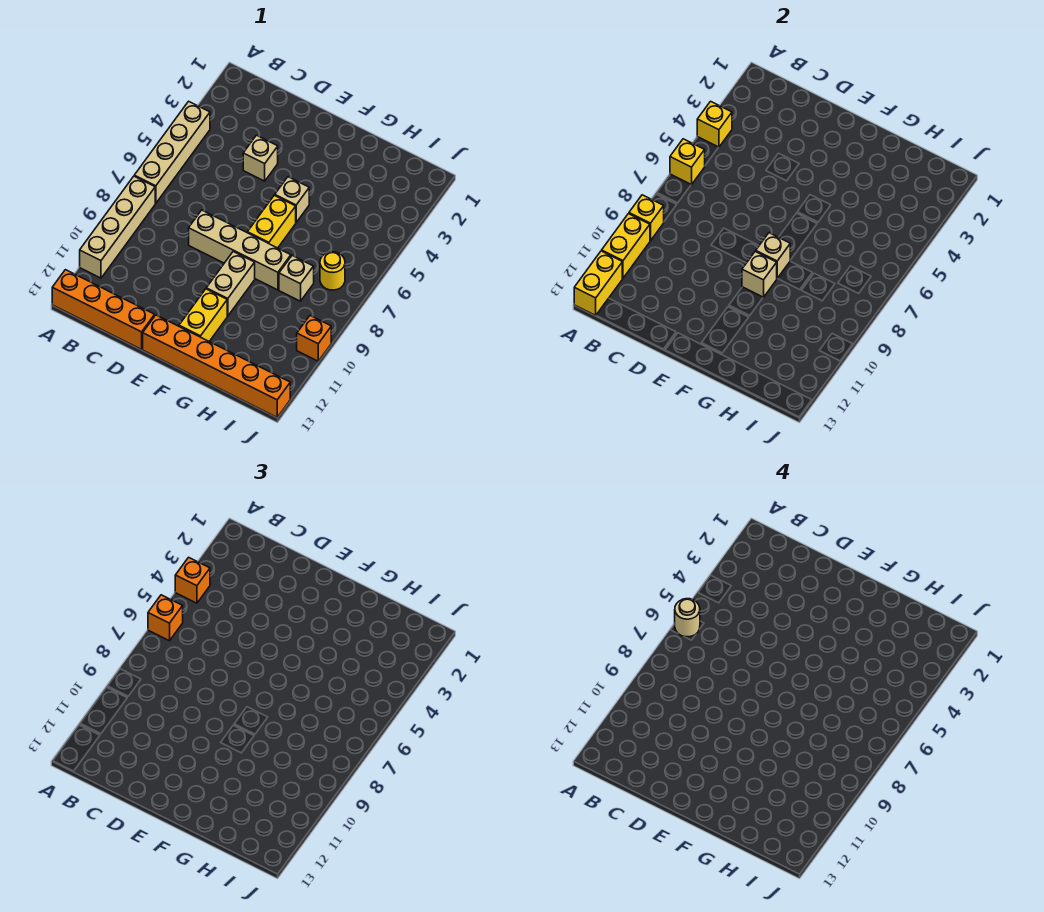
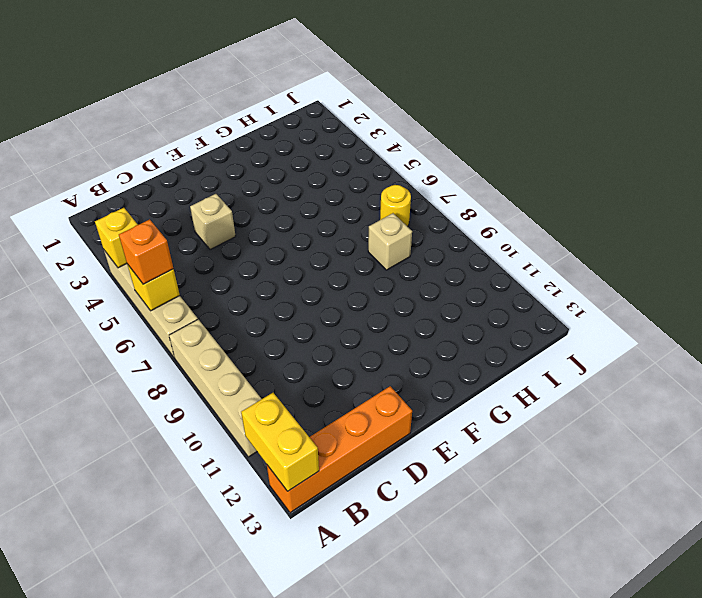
none -> tan brick D8:G8 level 1
none -> orange brick E13:J13 level 1
none -> tan brick F5 level 1

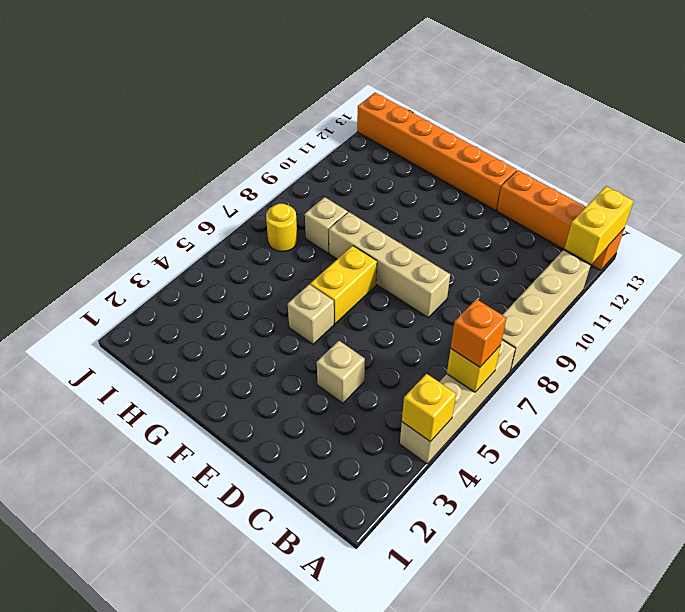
none -> tan brick F9:F10 level 1
none -> yellow brick F11:F12 level 1
none -> orange brick J10 level 1

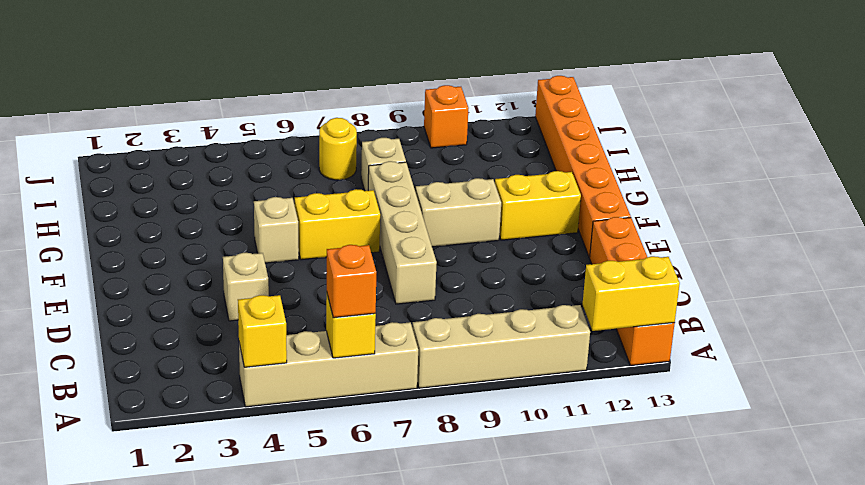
none -> yellow brick A9 level 2
none -> yellow brick A10:A11 level 2
none -> tan brick F8 level 2

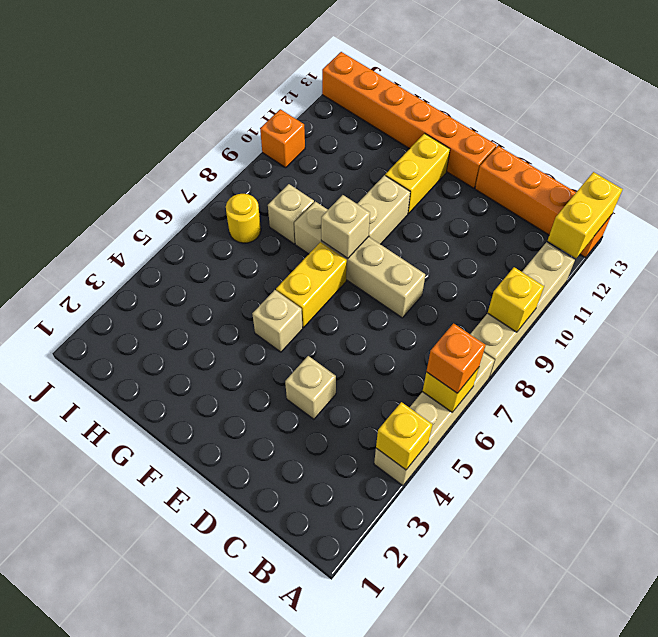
none -> yellow brick A10:A11 level 2
none -> tan brick F9 level 2
none -> orange brick A4 level 3

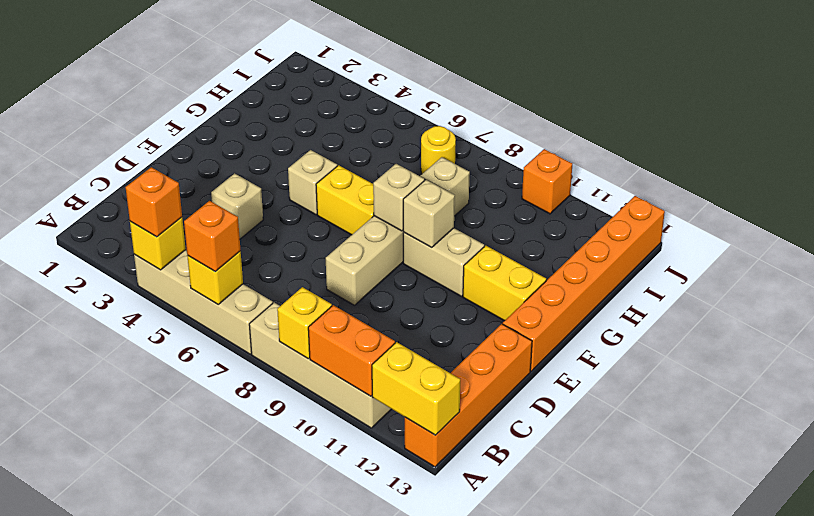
orange brick A10:A11 level 2 -> yellow brick A10:A11 level 2
none -> tan round brick A6 level 4

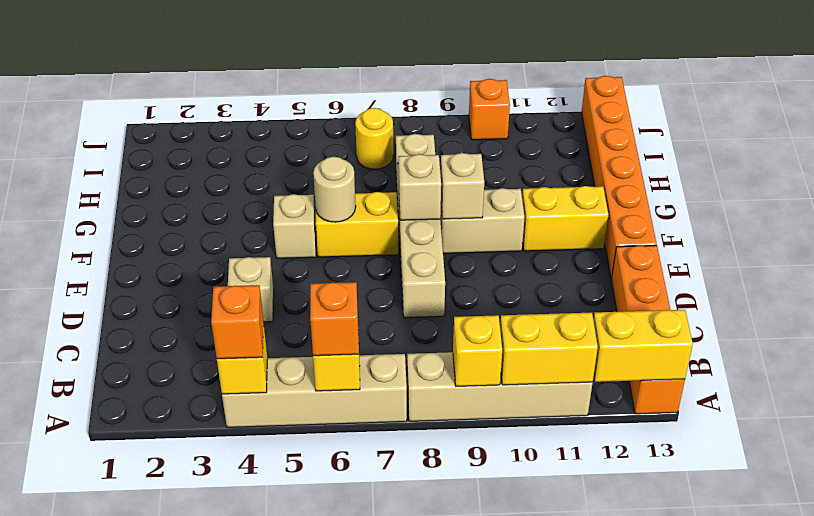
tan round brick F6 level 2 -> tan round brick A6 level 4

